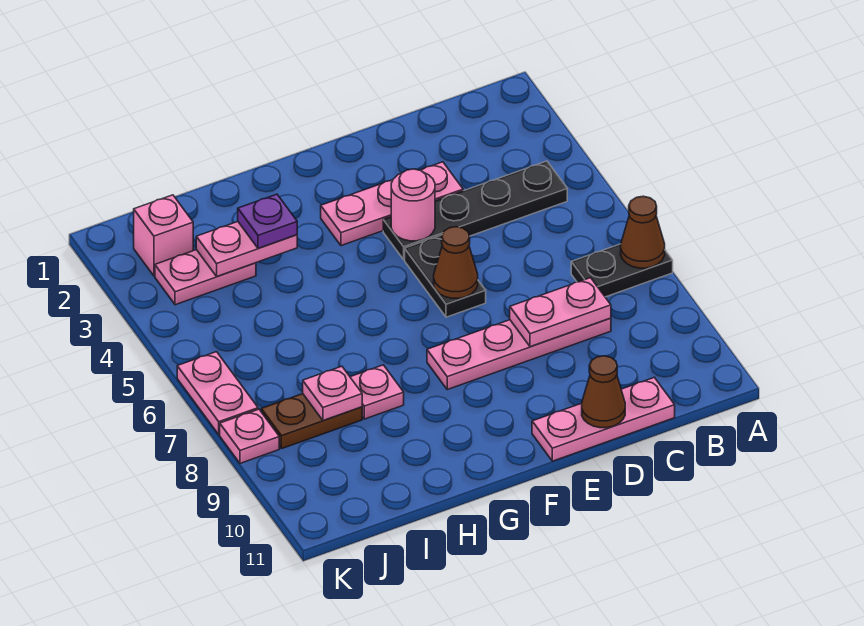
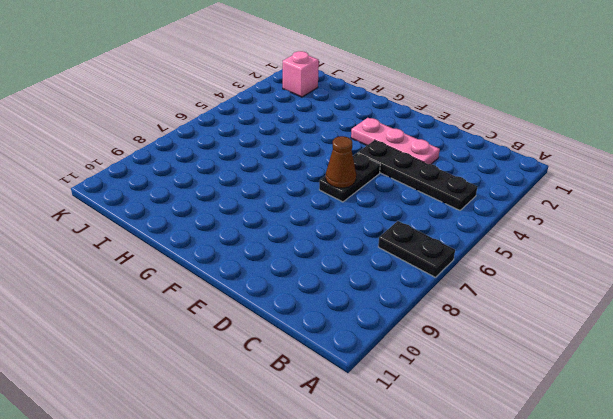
none -> pink plate C8:F8 level 1
none -> pink plate C11:E11 level 1
none -> pink plate H8 level 1

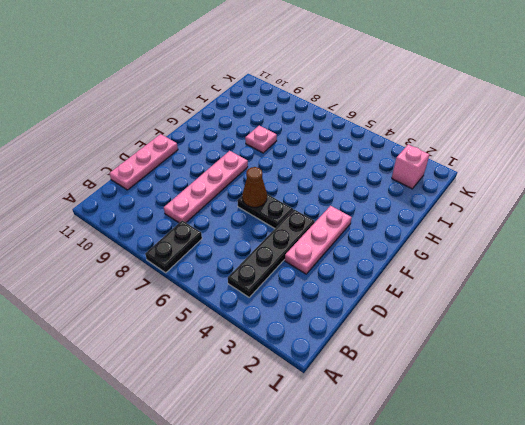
none -> pink plate I3:J3 level 1
none -> brown plate I8:J8 level 1
none -> pink plate K6:K7 level 1

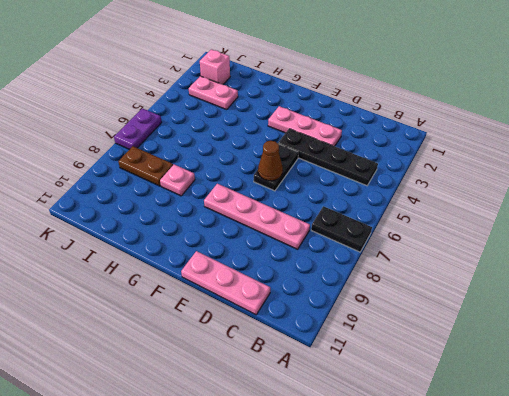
purple plate K6:K7 level 1 -> pink plate K6:K7 level 1
none -> pink plate K8 level 1
none -> brown cone A7 level 2
none -> pink plate C8:D8 level 2

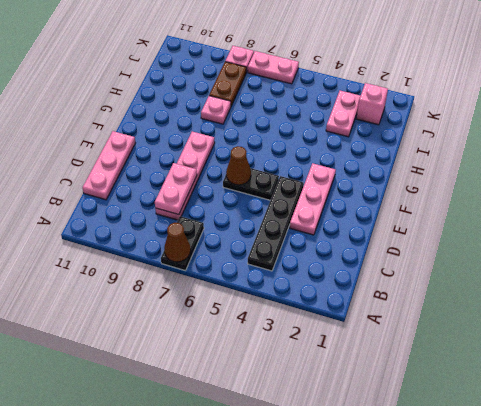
none -> brown cone D11 level 2
none -> pink round brick E4 level 2
none -> pink plate H3:I3 level 2

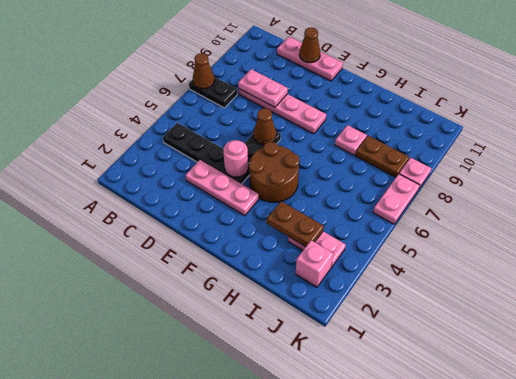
brown round brick F4:G5 level 1 -> none
brown plate H3:I3 level 2 -> pink plate H3:I3 level 2
none -> pink plate I8 level 2
none -> purple plate H3 level 3

